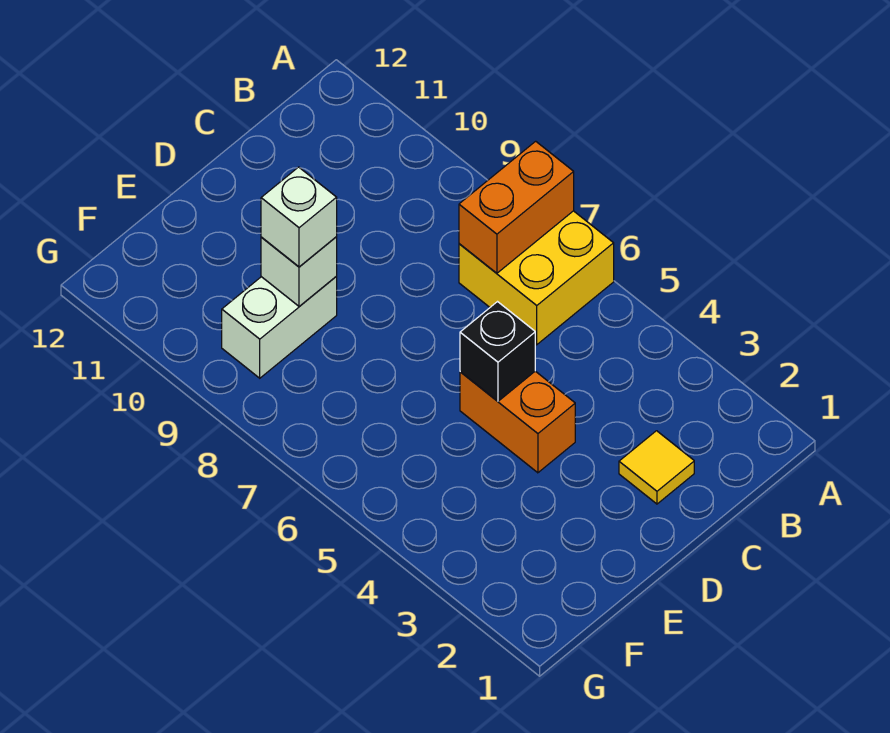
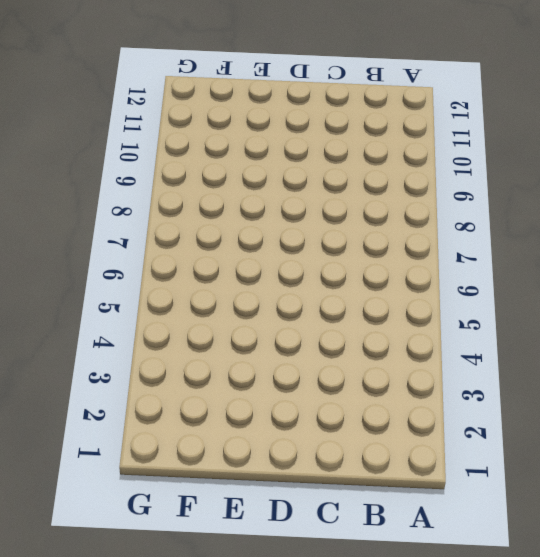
none -> yellow brick A6:B7 level 1
none -> yellow tile C2 level 1

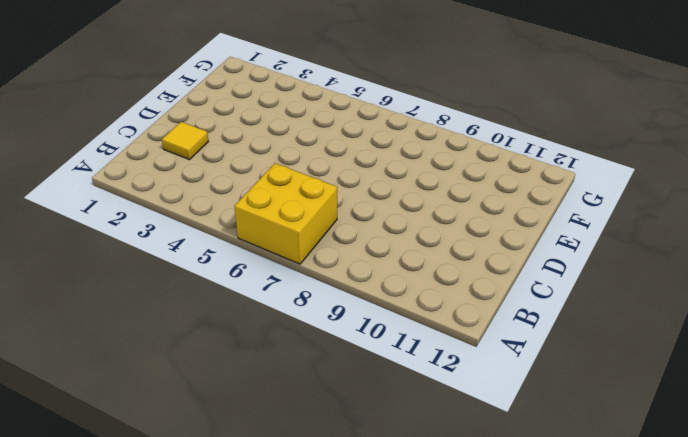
none -> orange brick D4:D5 level 1
none -> white brick E9:F9 level 1

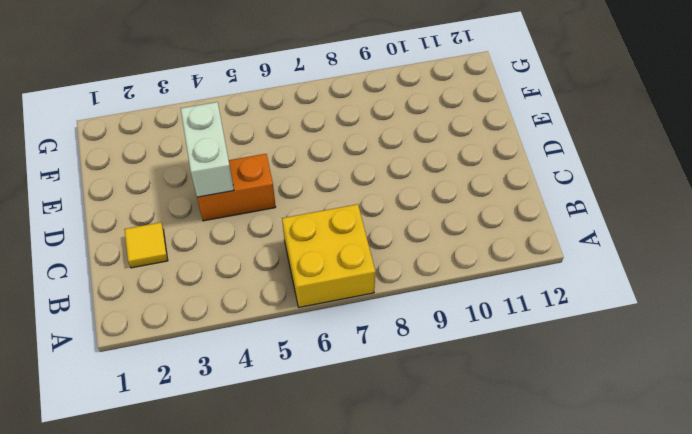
white brick D4:E4 level 2 -> white brick E9:F9 level 1
none -> orange brick A7:B7 level 2
none -> black brick D5 level 2

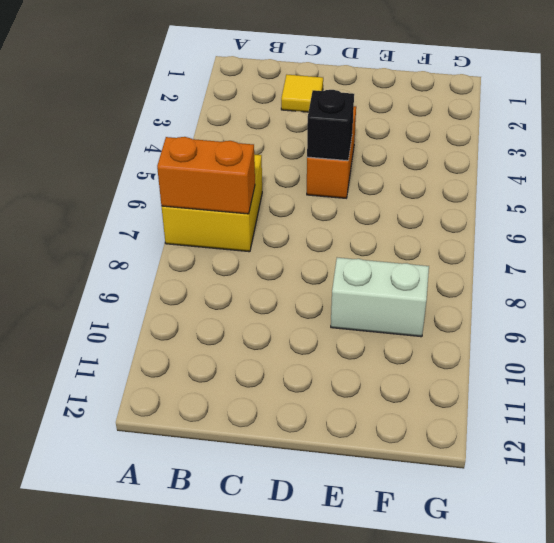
none -> white brick E9 level 2
none -> white brick E9 level 3

